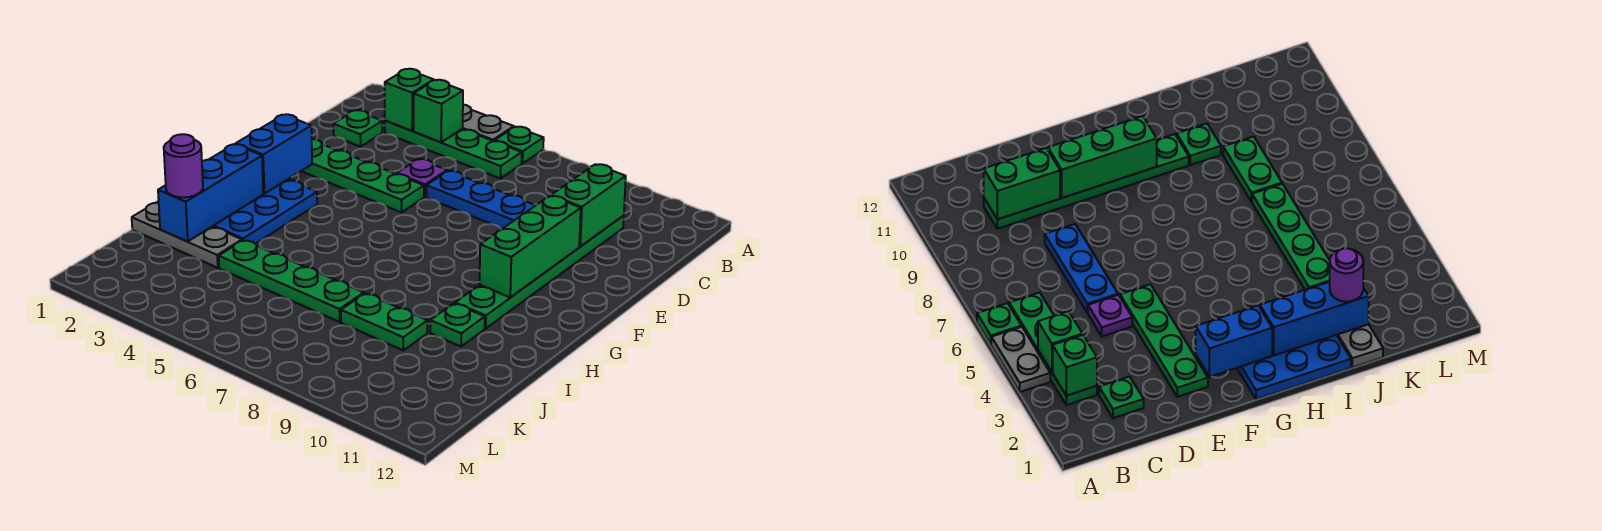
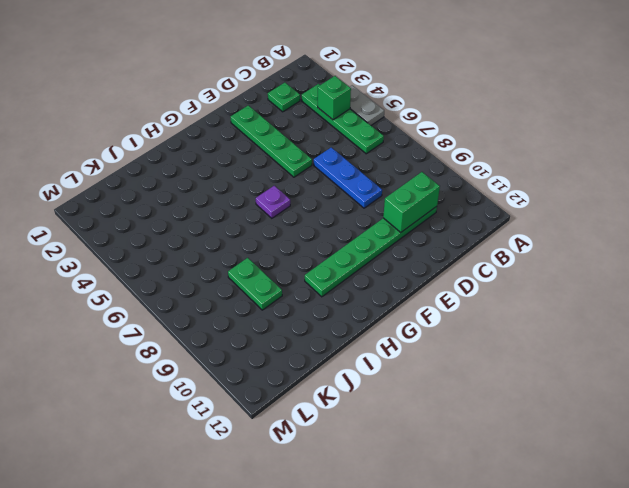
purple plate G6 level 1 -> purple plate D5 level 1
none -> green plate A6 level 1
none -> blue plate G1:I3 level 1
none -> green plate I10 level 1

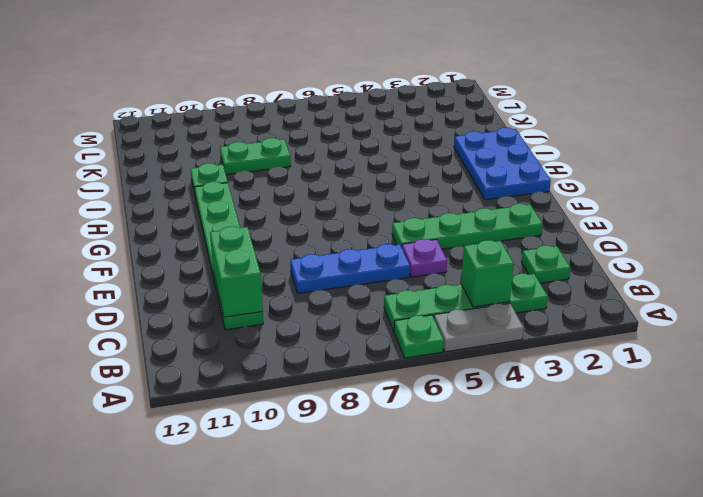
blue plate G1:I2 level 1 -> blue plate G1:I3 level 1
none -> grey plate J1:J3 level 1
none -> green plate J4:J7 level 1
none -> green brick B3 level 2

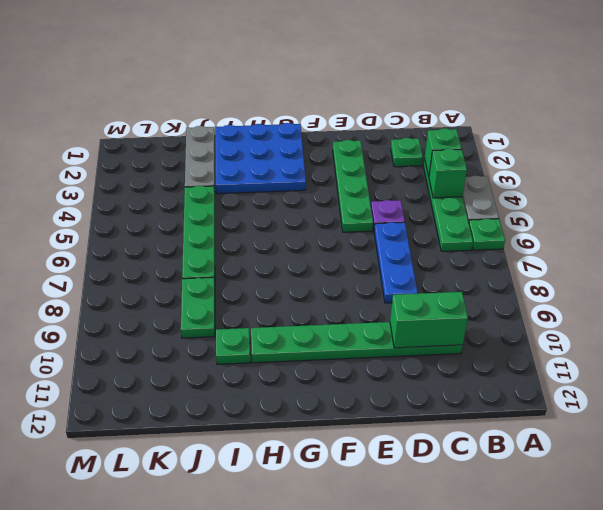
none -> green brick E10:G10 level 2
none -> blue brick F2:G2 level 2
none -> blue brick H2:J2 level 2

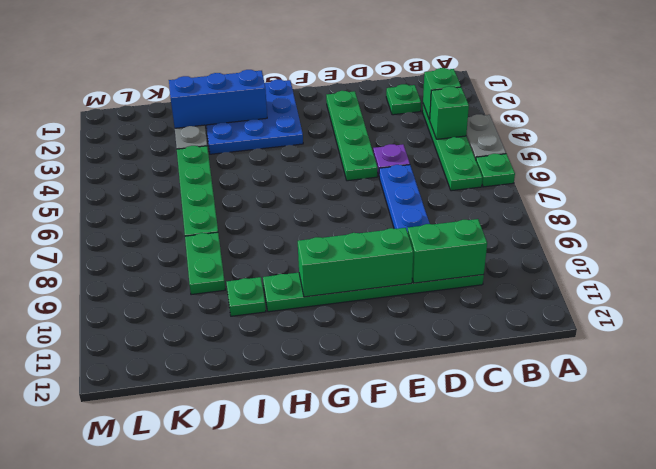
none -> blue brick F2:G2 level 2
none -> purple round brick J2 level 3

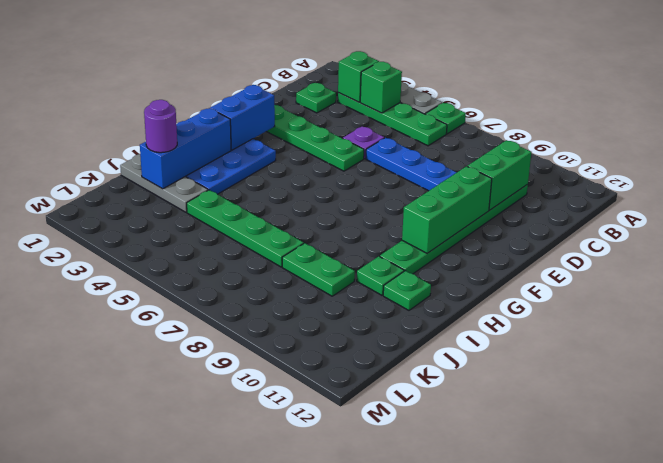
green plate I11 level 1 -> none

